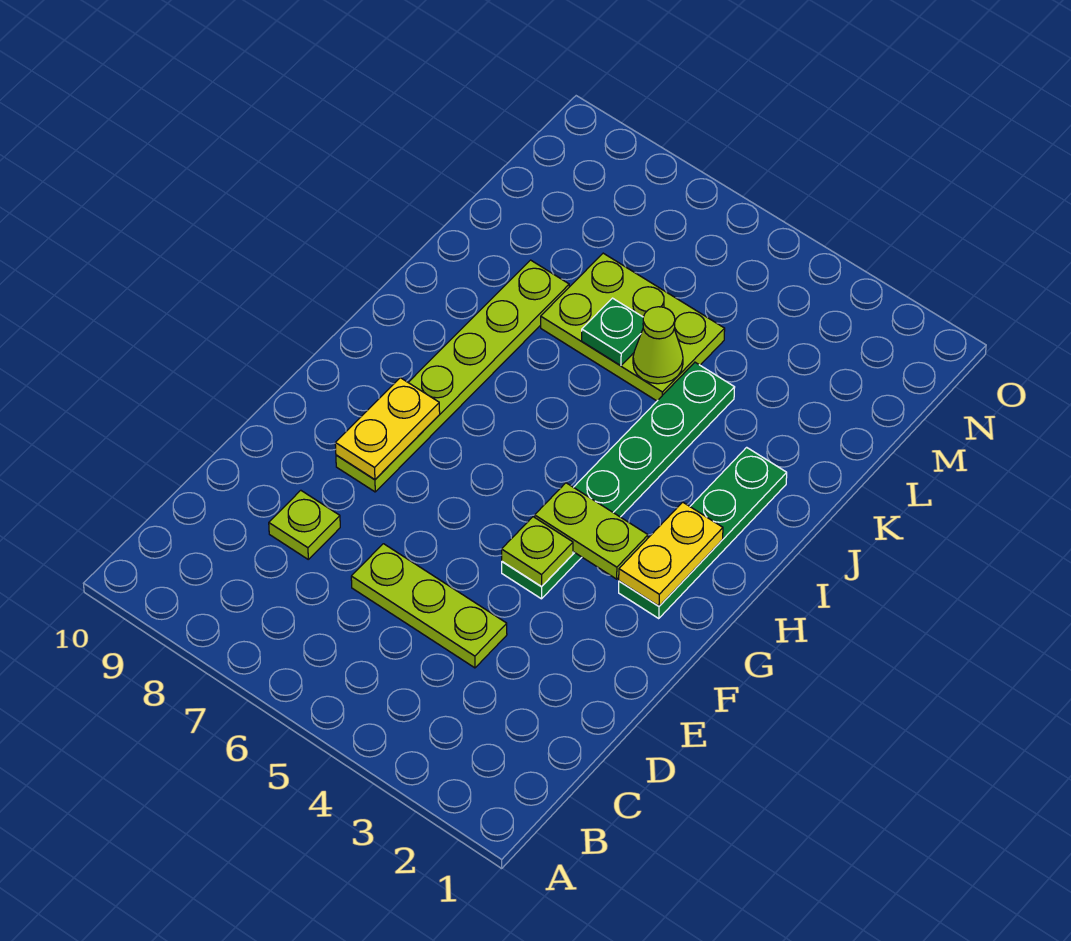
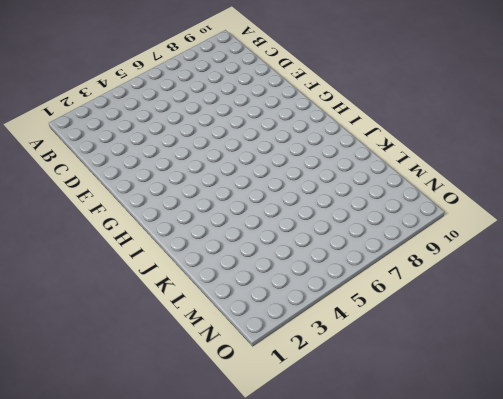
none -> lime plate D4:D6 level 1
none -> lime plate D8 level 1
none -> green plate F4:K4 level 1

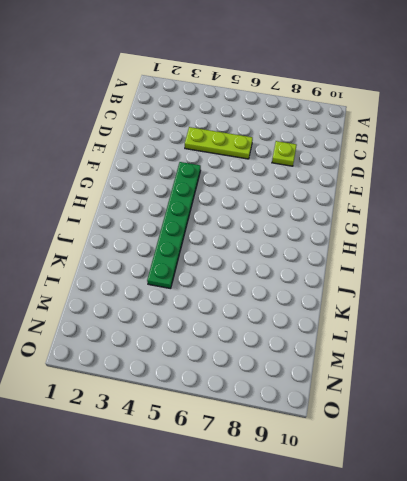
none -> lime plate F8:K8 level 1
none -> green plate G2:J2 level 1
none -> lime plate K5:L7 level 1

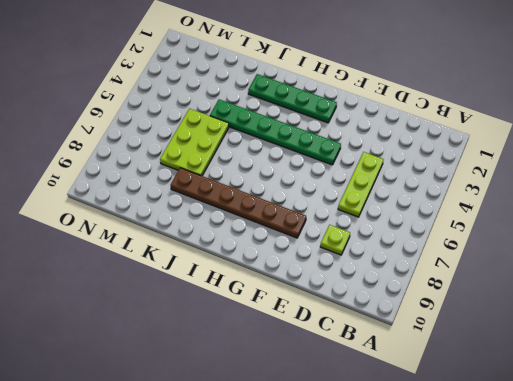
brown plate F8:K8 level 1 -> lime plate F8:K8 level 1
none -> lime plate F4 level 2
none -> yellow plate F8:G8 level 2
none -> yellow plate G2:H2 level 2

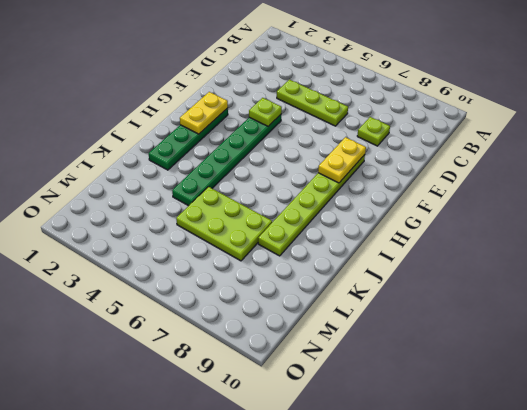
none -> lime plate G3:G4 level 2
none -> lime cone K5 level 2
none -> green plate K6 level 2

